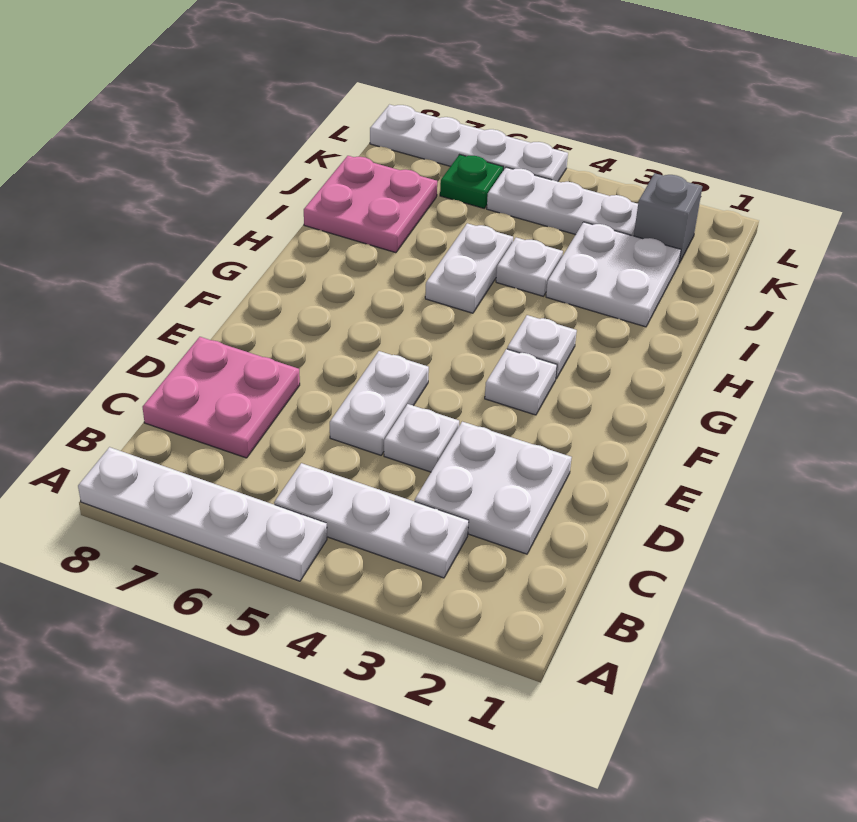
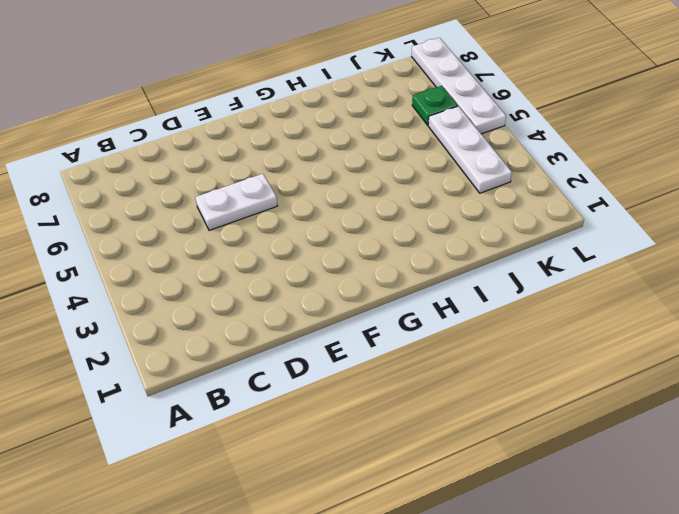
none -> white plate A5:A8 level 1
none -> white plate B3:B5 level 1
none -> white plate C2:D3 level 1

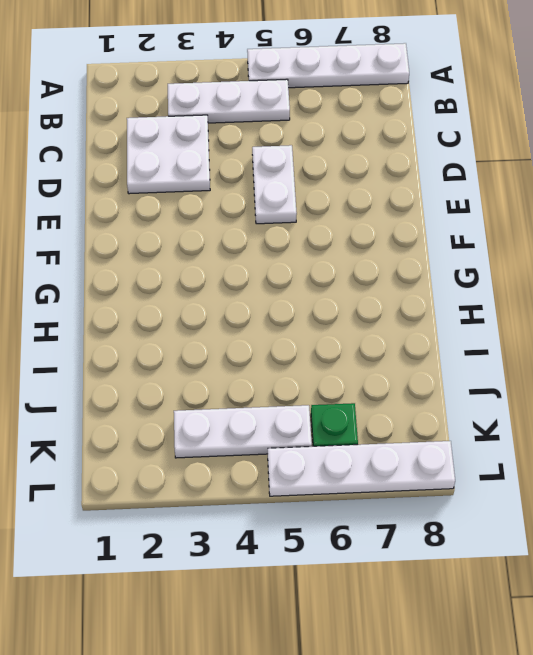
none -> pink plate C7:D8 level 1
none -> white plate D4 level 1
none -> white plate F3 level 1

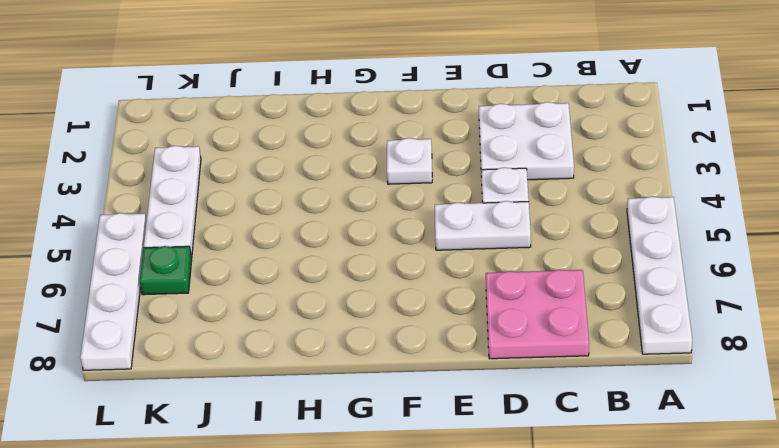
none -> white plate B3:B5 level 1
none -> white plate G3 level 1
none -> white plate H5:I5 level 1

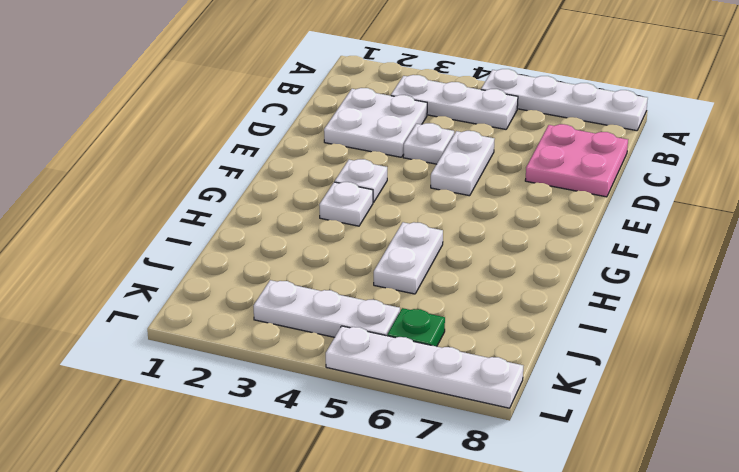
none -> white plate I2:J3 level 1
none -> white plate I4 level 1
none -> pink plate I7:J8 level 1

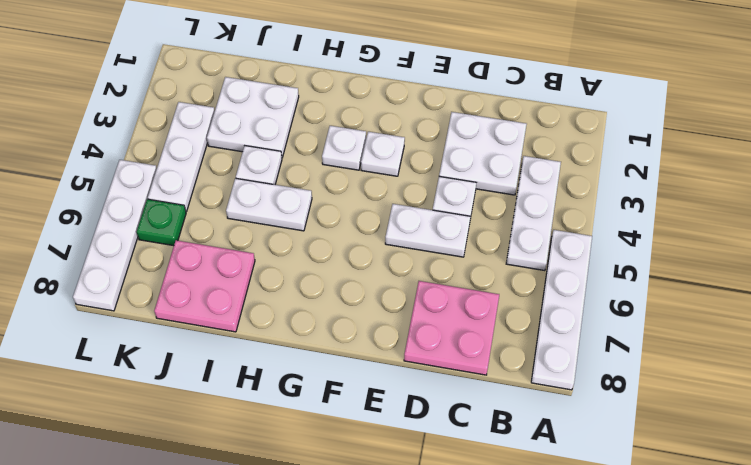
none -> grey brick K2 level 1

